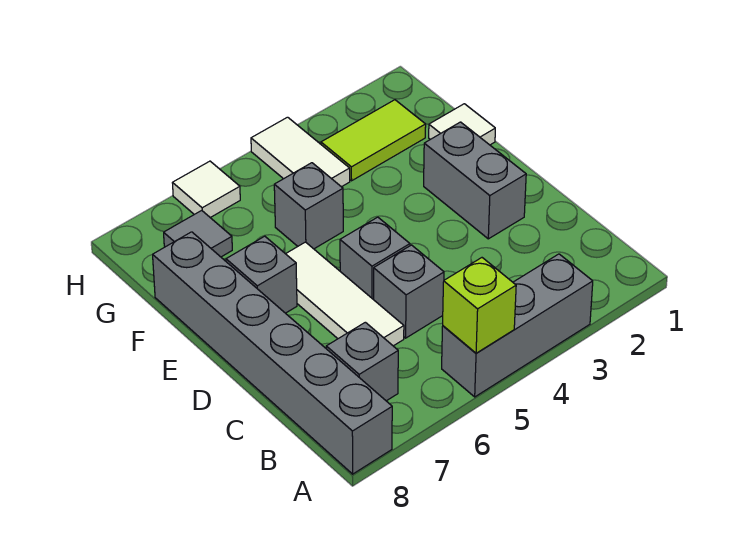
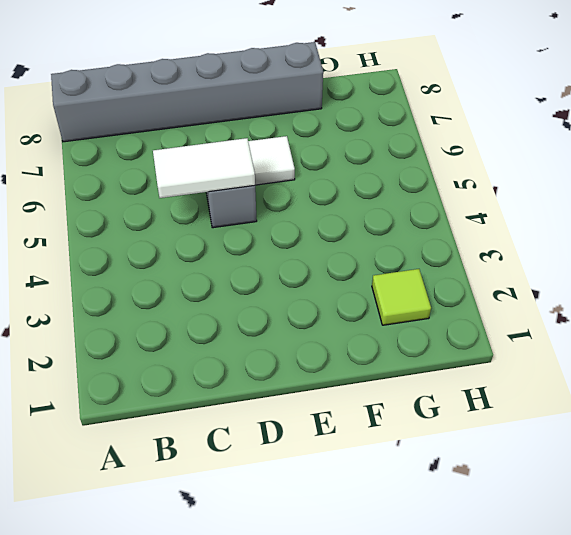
white tile C5:D5 level 2 -> white tile G4:H4 level 1
lime tile G2 level 1 -> lime tile G2:G3 level 1
none -> grey brick A3:A5 level 1
none -> grey brick B7 level 1
none -> grey brick C5 level 1

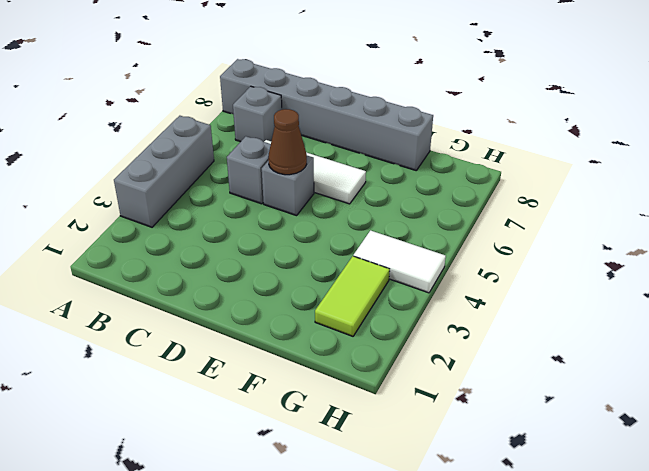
brown cone D5 level 2 -> none
none -> grey brick D2:E2 level 1
none -> grey brick E7 level 1
none -> white tile F1 level 1

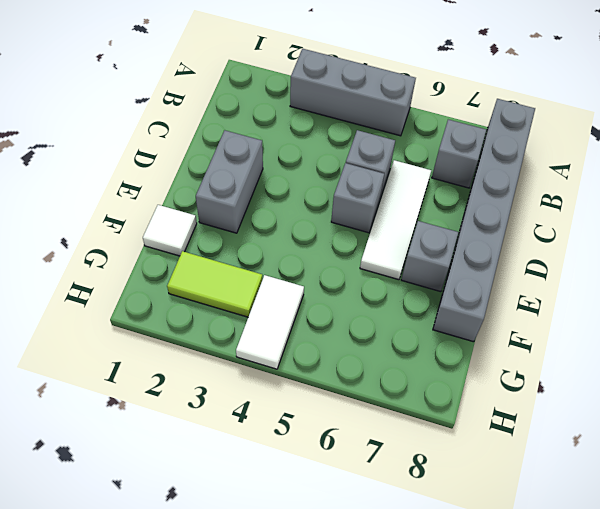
none -> grey brick F5 level 1
none -> grey tile G7 level 1
none -> white tile H6 level 1

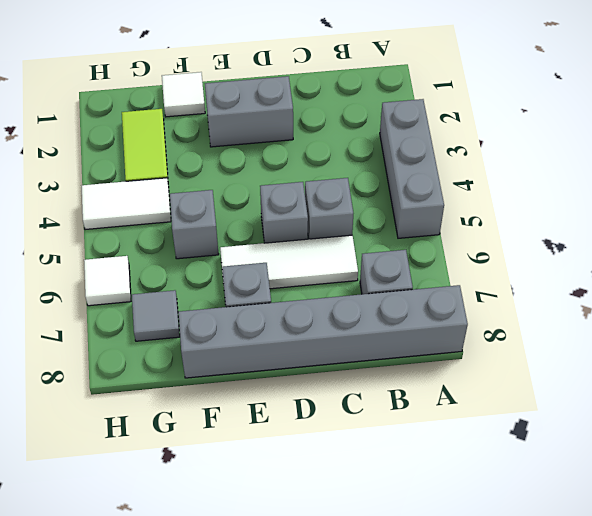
none -> lime brick A5 level 2

